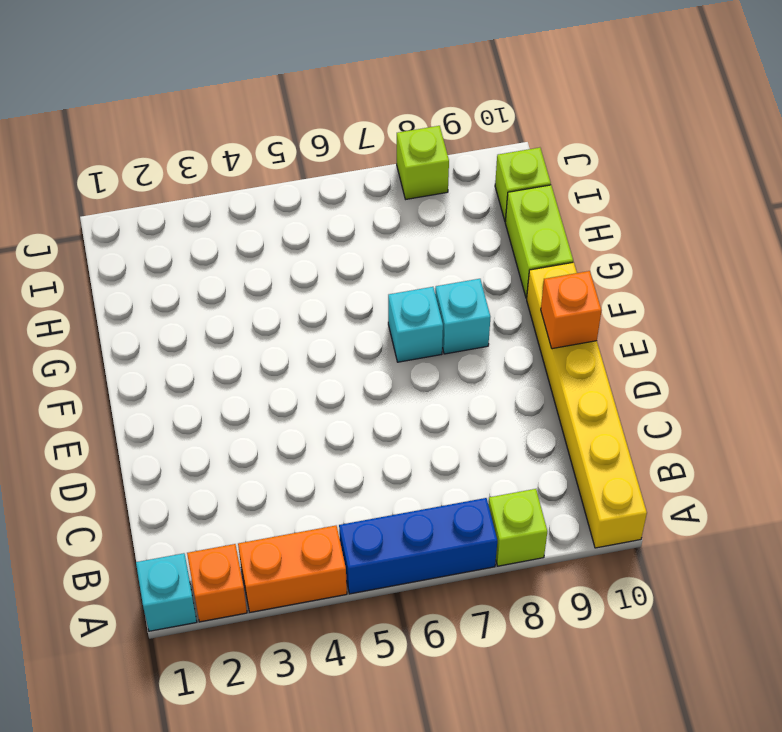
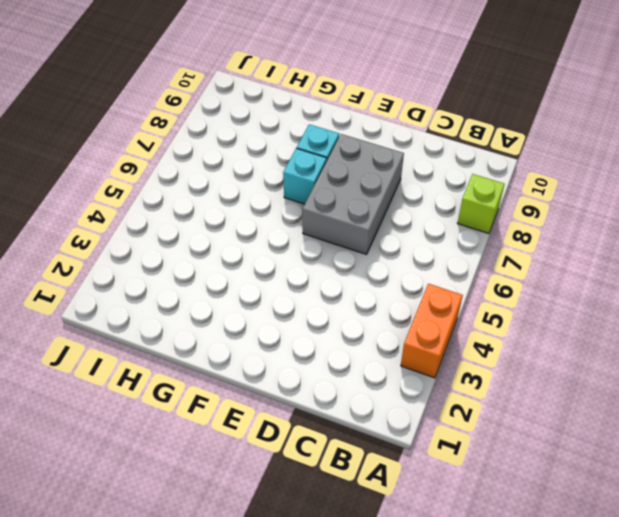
grey brick D6:E8 level 1 -> none
none -> cyan brick A1 level 1
none -> orange brick A2 level 1
none -> blue brick A5:A7 level 1

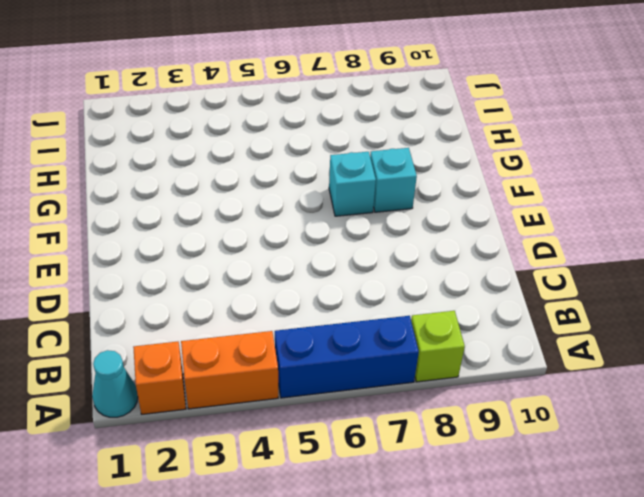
cyan cone A1 level 1 -> cyan brick A1 level 1
none -> yellow brick A10:F10 level 1
none -> lime brick G10:H10 level 1
none -> lime brick I10 level 1

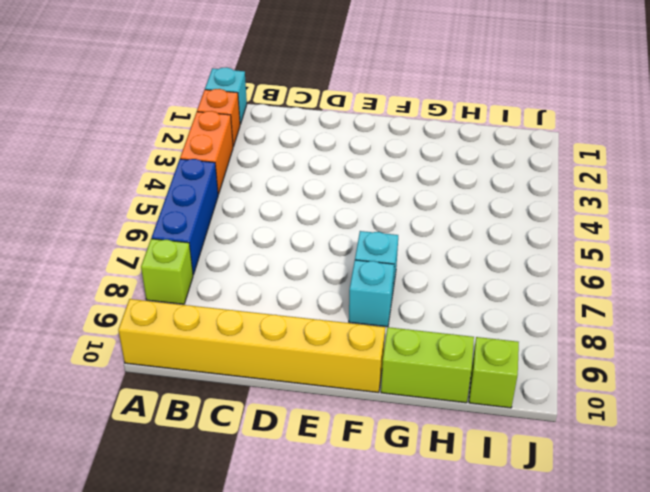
none -> lime brick J8 level 1
none -> orange brick E10 level 2

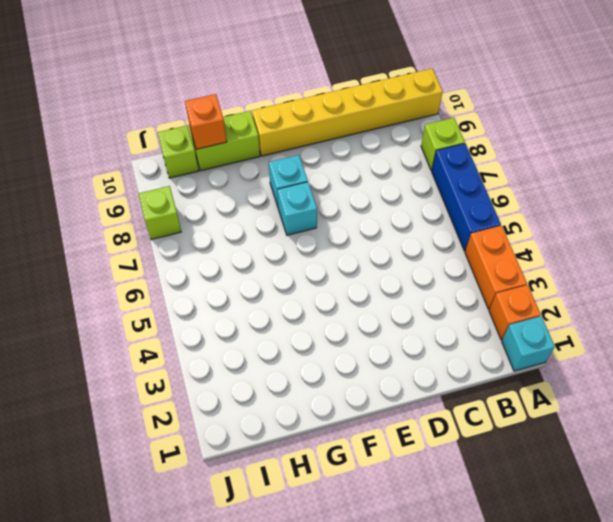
orange brick H10 level 2 -> orange brick E10 level 2

